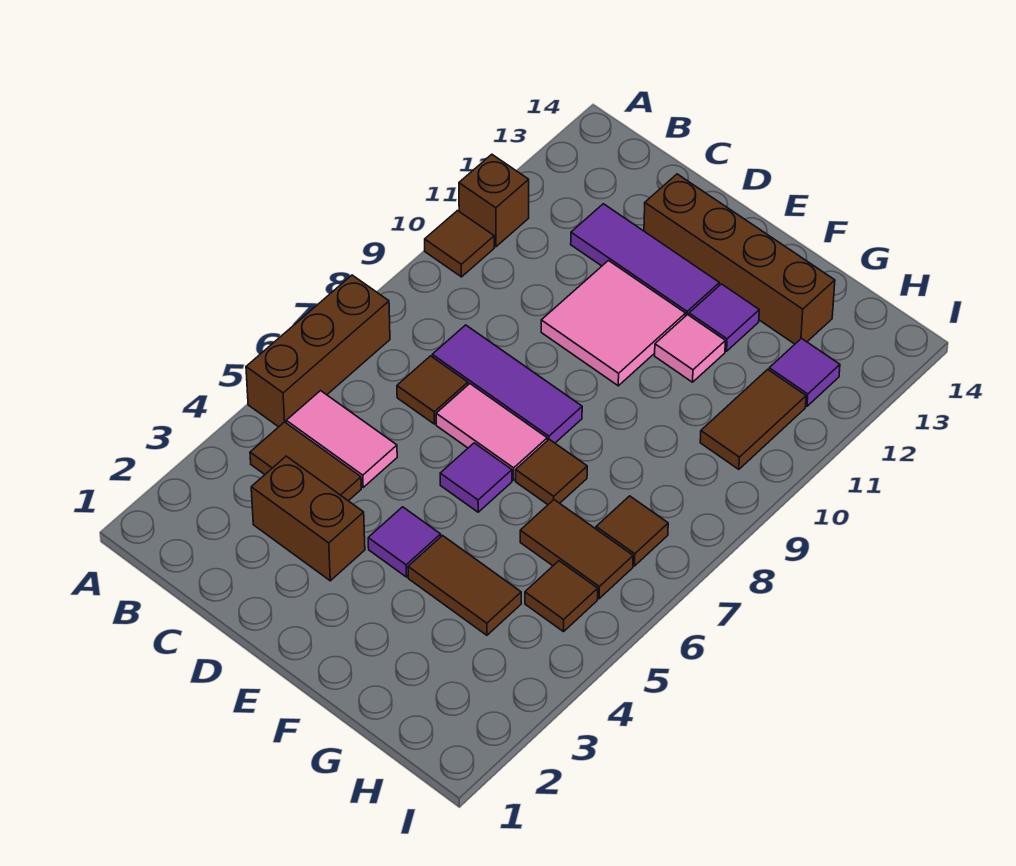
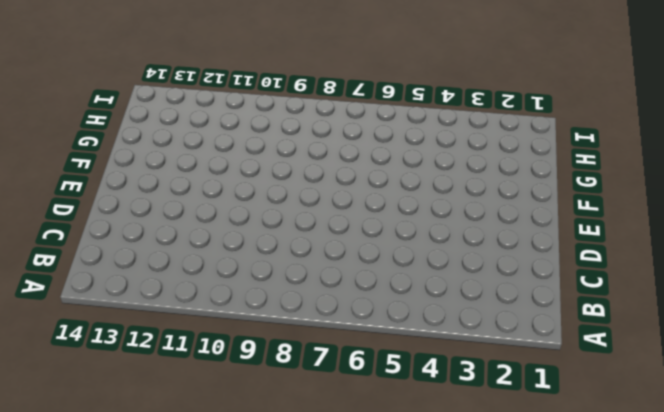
none -> brown brick A5:A7 level 1
none -> brown tile A10 level 1
none -> brown brick A11 level 1

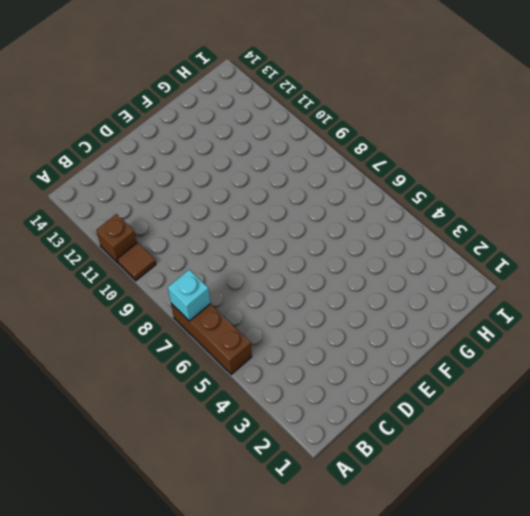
cyan brick A7 level 2 -> none
none -> brown tile B4:C4 level 1
none -> pink tile B5:C5 level 1
none -> brown brick C3:D3 level 1

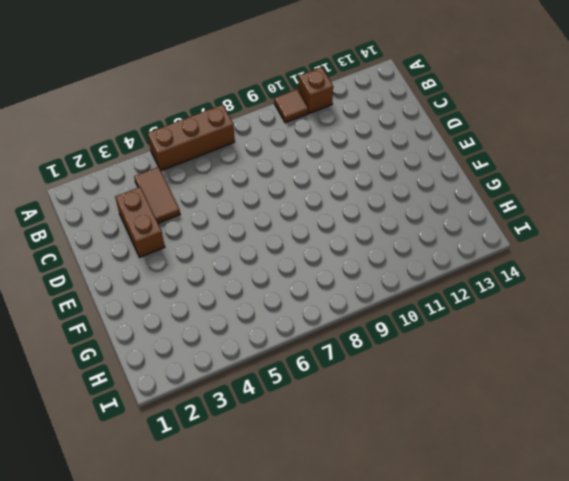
none -> pink tile B5:C5 level 1
none -> brown tile C7 level 1
none -> purple tile C8:E8 level 1

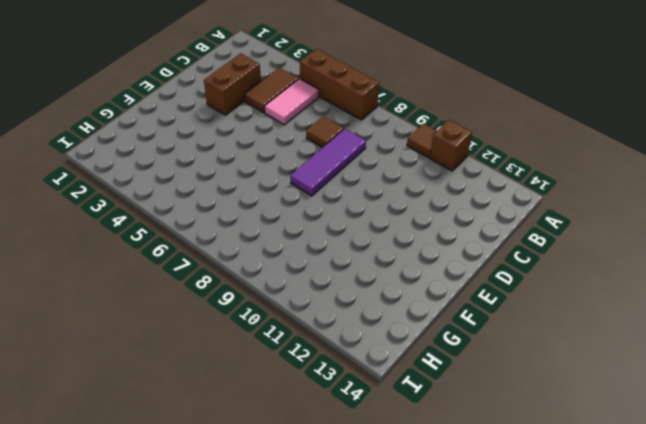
none -> purple tile C12:E12 level 1
none -> pink tile D7:E7 level 1
none -> pink tile D10:E11 level 1

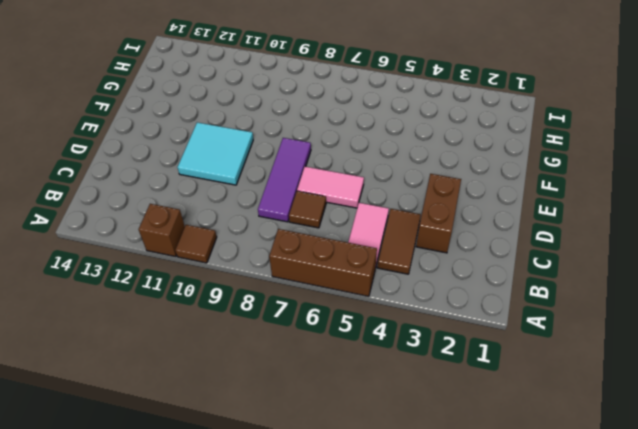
pink tile D6:D7 level 1 -> pink tile D7:E7 level 1
cyan tile D10:E11 level 1 -> pink tile D10:E11 level 1
none -> purple tile C12:E12 level 1
none -> brown brick D13:G13 level 1
none -> purple tile E4 level 1

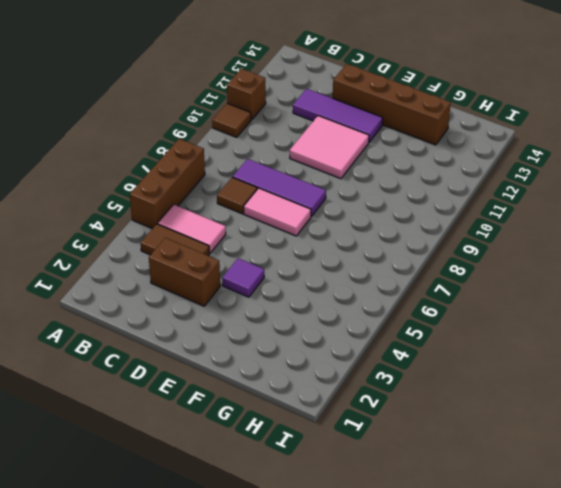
none -> purple tile E6 level 1
none -> brown tile F4:G4 level 1
none -> brown tile F7 level 1

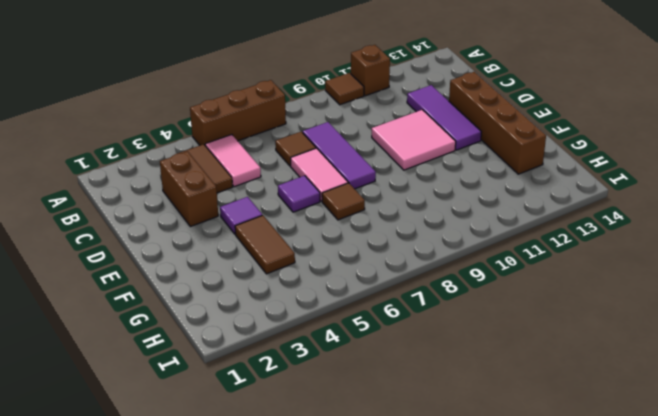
none -> pink tile F11 level 1
none -> purple tile F12 level 1
none -> brown tile G6:H6 level 1

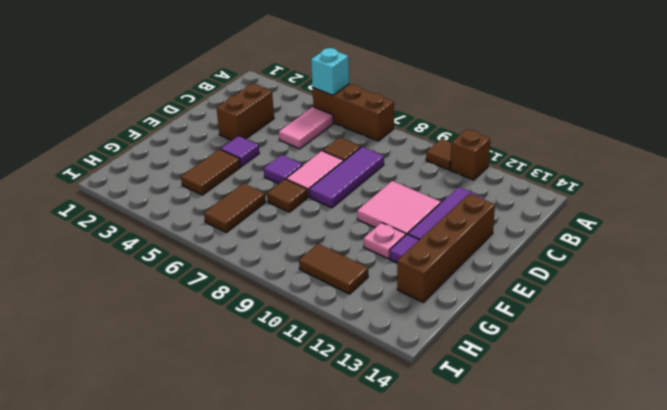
cyan brick A5 level 2 -> none
pink plate F11 level 1 -> pink tile F11 level 1
none -> brown tile B4:C4 level 1
none -> brown tile H5 level 1
none -> brown tile H7 level 1

